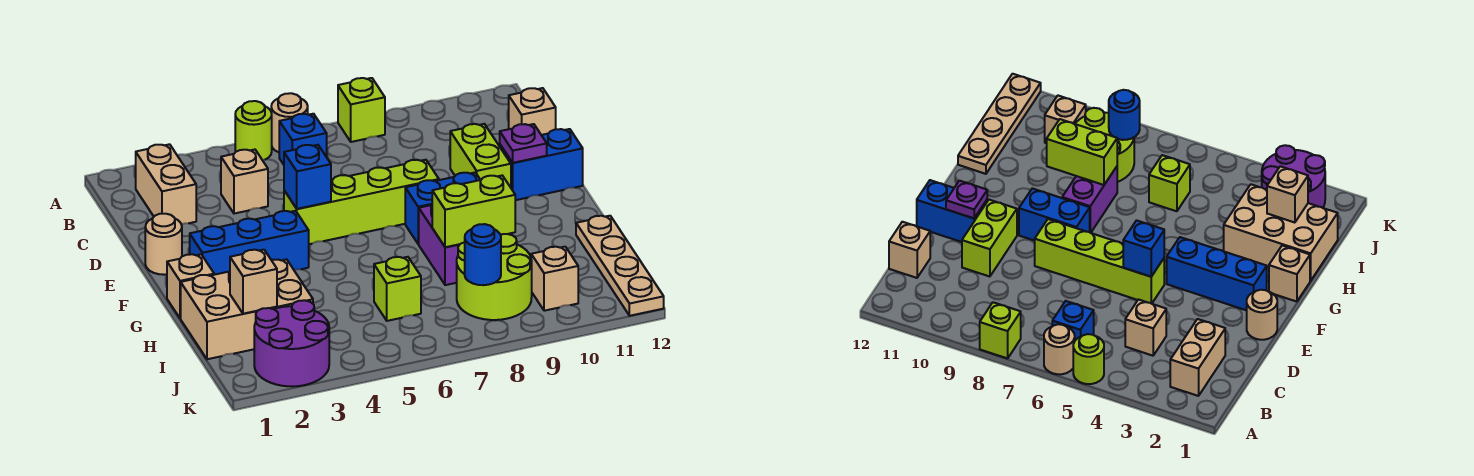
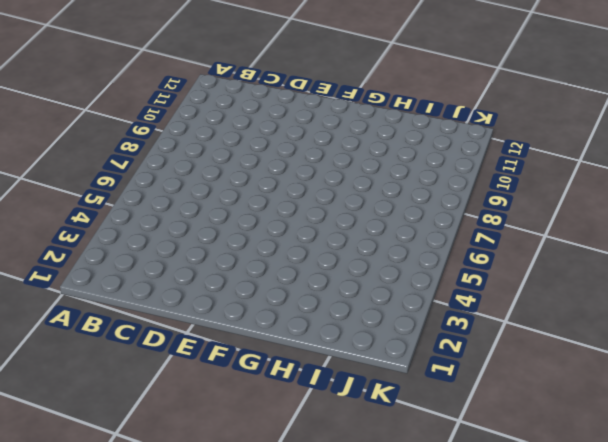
none -> lime round brick A5 level 1
none -> tan round brick A6 level 1
none -> lime brick A8 level 1

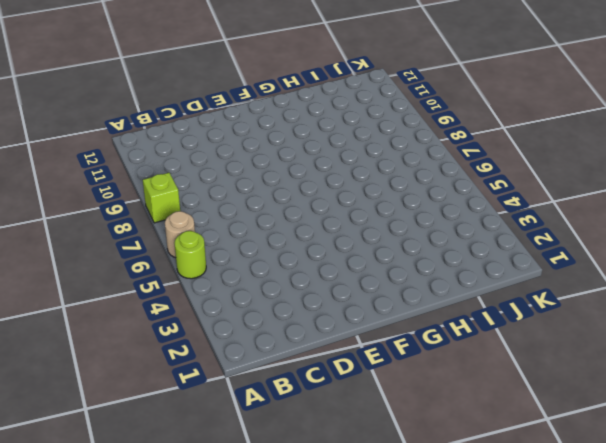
none -> tan brick B2:C2 level 1
none -> blue brick B6 level 1
none -> tan brick C4 level 1

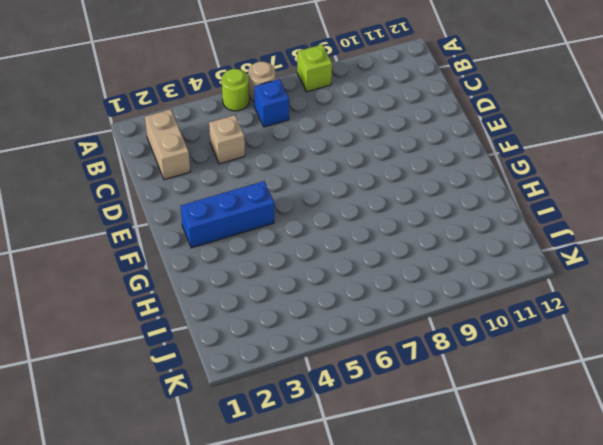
none -> tan brick C12 level 1
none -> lime brick D10:E10 level 1
none -> tan round brick E1 level 1

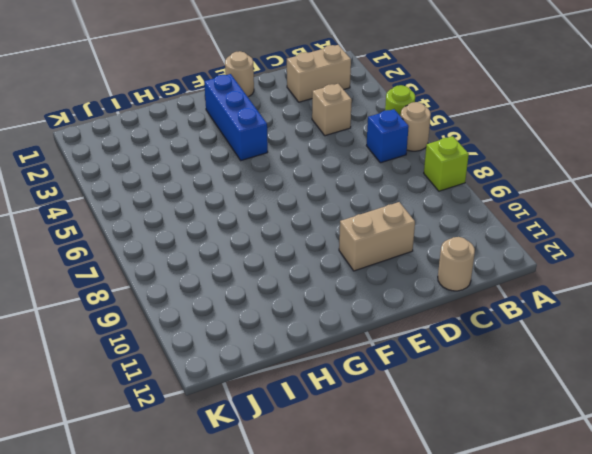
tan round brick C12 level 1 -> tan brick C12 level 1
tan brick D10:E10 level 1 -> lime brick D10:E10 level 1
none -> lime brick E5:E8 level 1
none -> blue brick E11:E12 level 1
none -> blue brick F8:F9 level 1

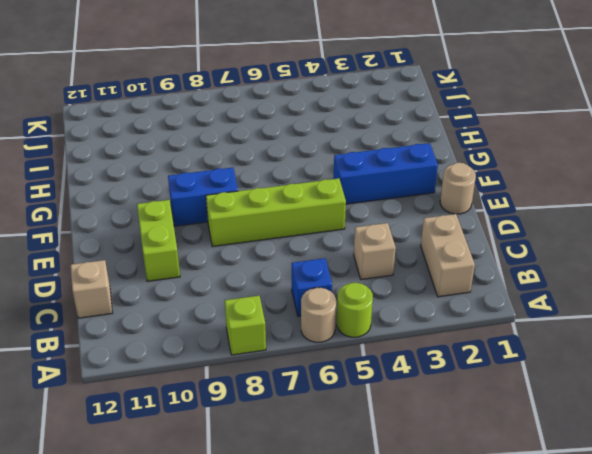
none -> blue brick E11:E12 level 1
none -> tan brick G1 level 1
none -> purple brick G8:H8 level 1

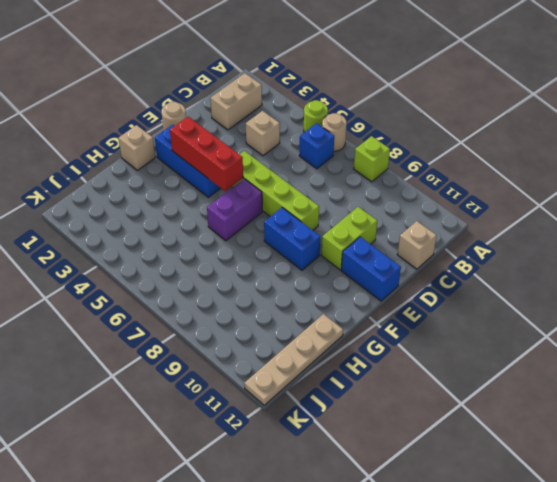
red brick F3:F5 level 2 -> none
purple brick F6:G6 level 1 -> purple brick G8:H8 level 1
none -> tan brick H1:I3 level 1
none -> lime brick I6 level 1
none -> lime round brick I8:J9 level 1

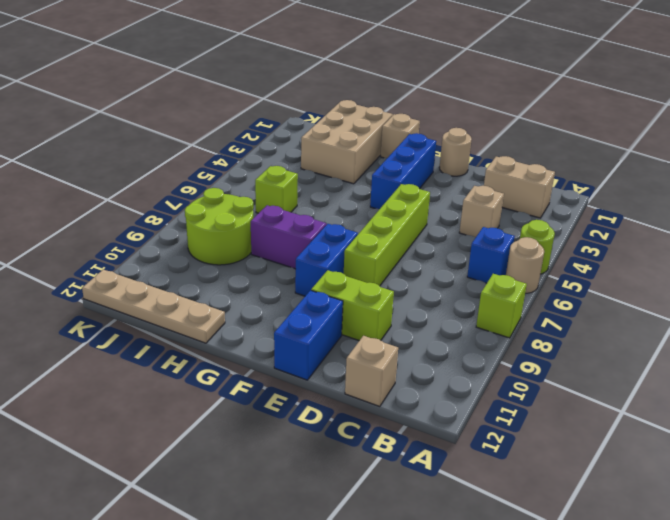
none -> purple round brick J2:K3 level 1
none -> tan brick J10 level 1
none -> blue brick E5 level 2

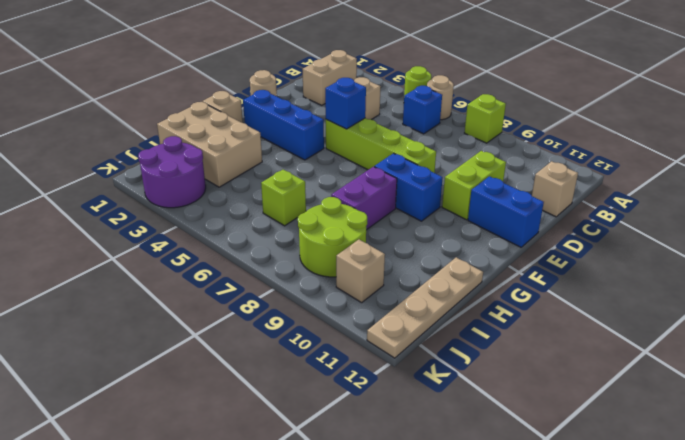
none -> purple plate E11 level 2
none -> lime brick H8:H9 level 2
none -> tan brick I2 level 2

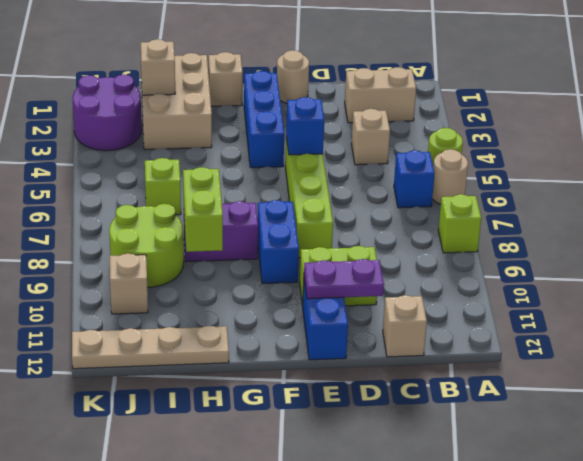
purple plate D11:E11 level 2 -> purple plate E11 level 2
none -> blue round brick J8 level 2

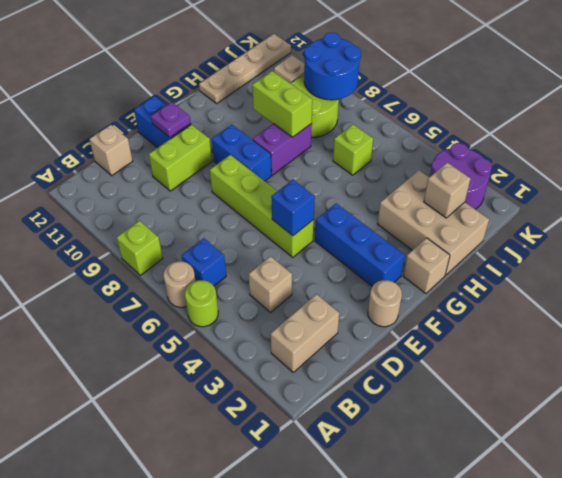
blue round brick J8:K9 level 2 -> blue round brick J8 level 2

